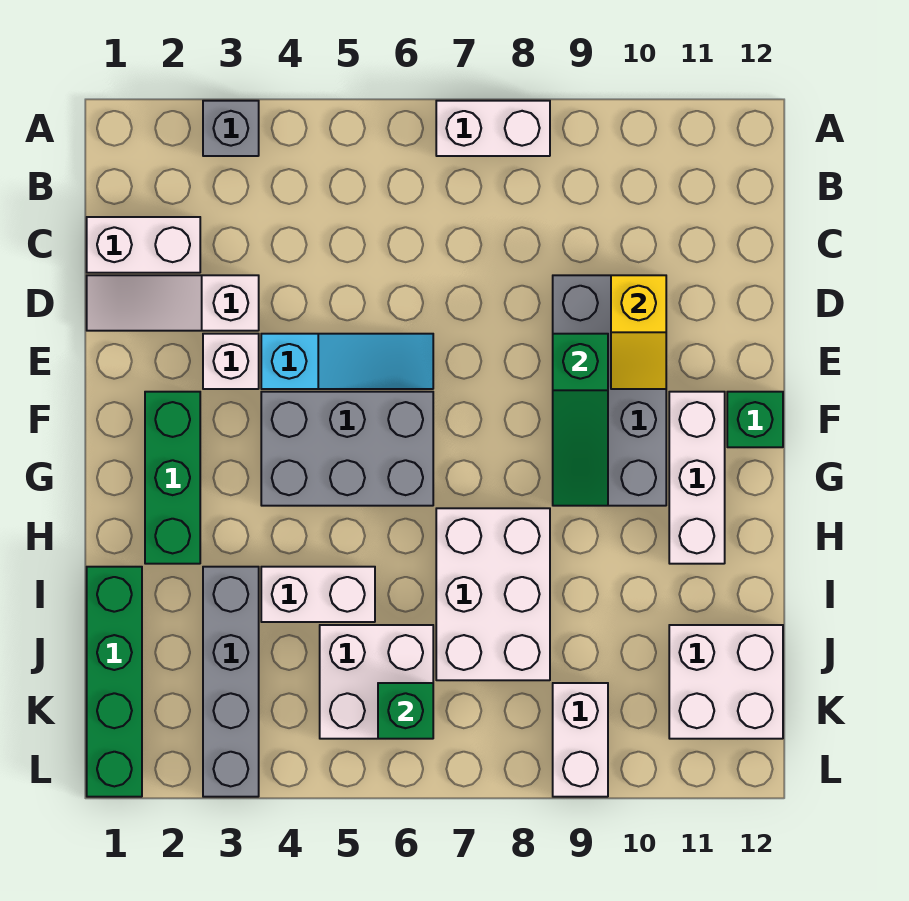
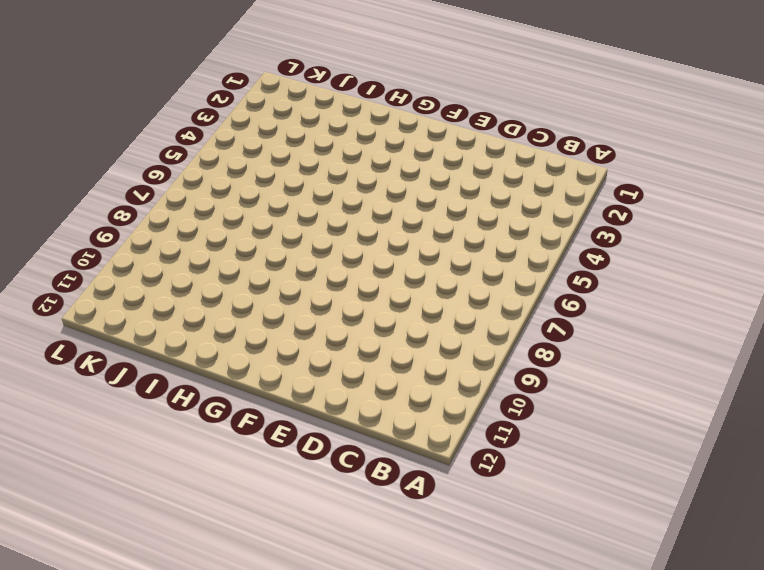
none -> grey brick A3 level 1
none -> white brick A7:A8 level 1
none -> white brick C1:C2 level 1

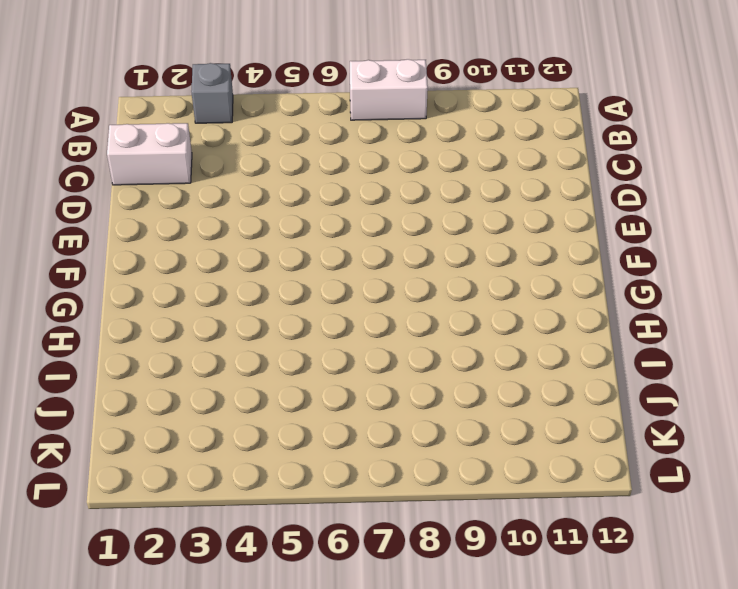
none -> white slope D1:D3 level 1 top 3
none -> grey brick D9:G10 level 1
none -> white brick E3 level 1

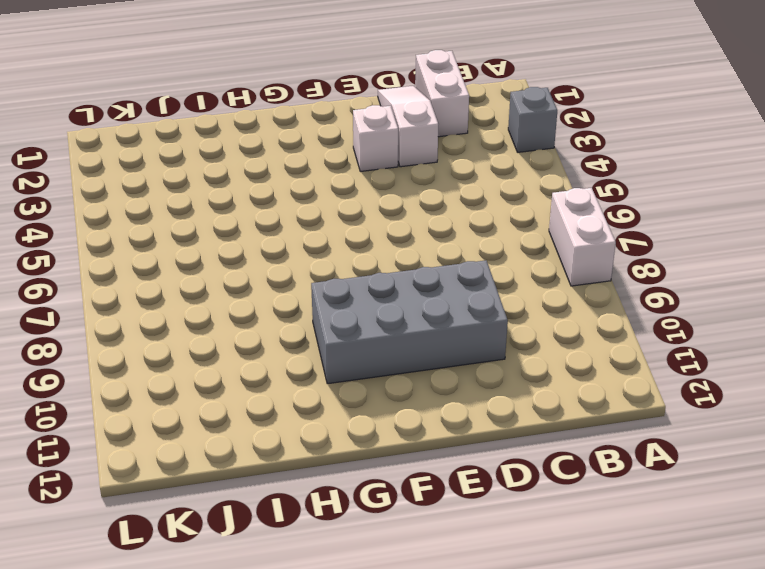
none -> cyan slope E4:E6 level 1 top 4
none -> green brick F2:H2 level 1
none -> grey brick F4:G6 level 1

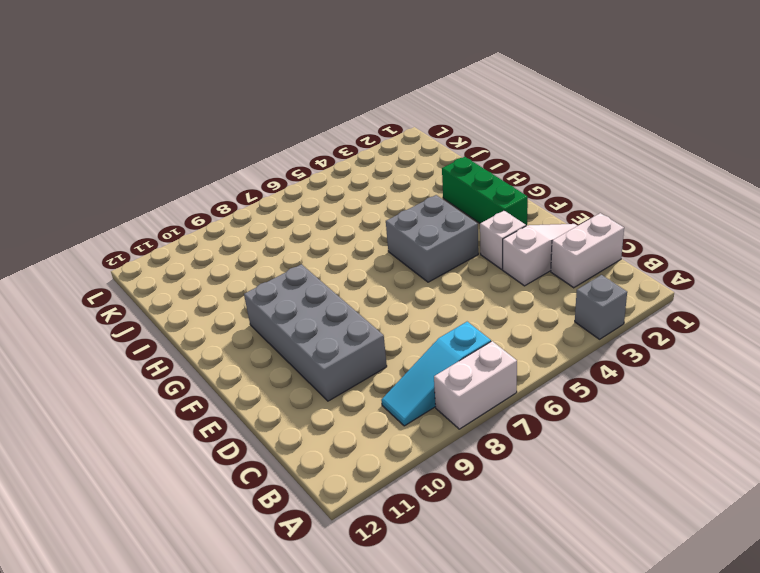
cyan slope B7:B9 level 1 top 7 -> cyan slope E4:E6 level 1 top 4
grey brick F4:G5 level 1 -> grey brick F4:G6 level 1
none -> white brick F11:H11 level 1
none -> green brick F12 level 1
none -> white brick H7:J8 level 1

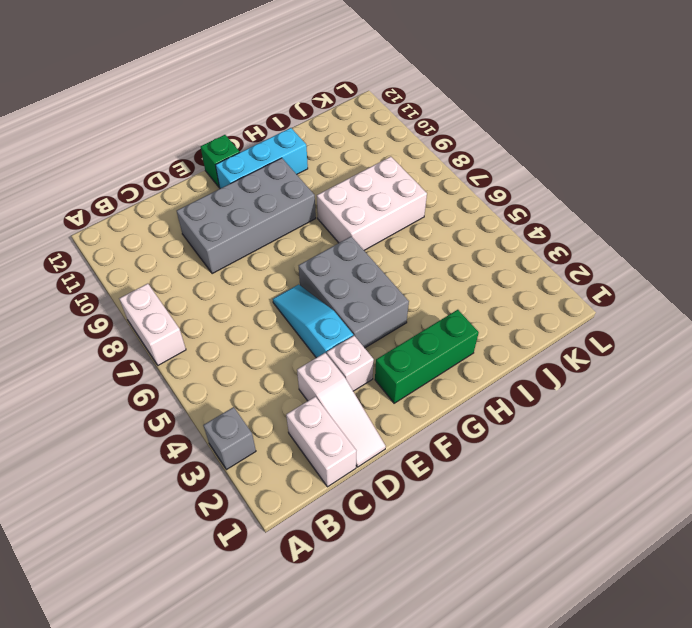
cyan brick F11:H11 level 1 -> white brick F11:H11 level 1
none -> green brick I1:L1 level 1
none -> grey brick I3:L3 level 1
none -> white brick I4:I5 level 1

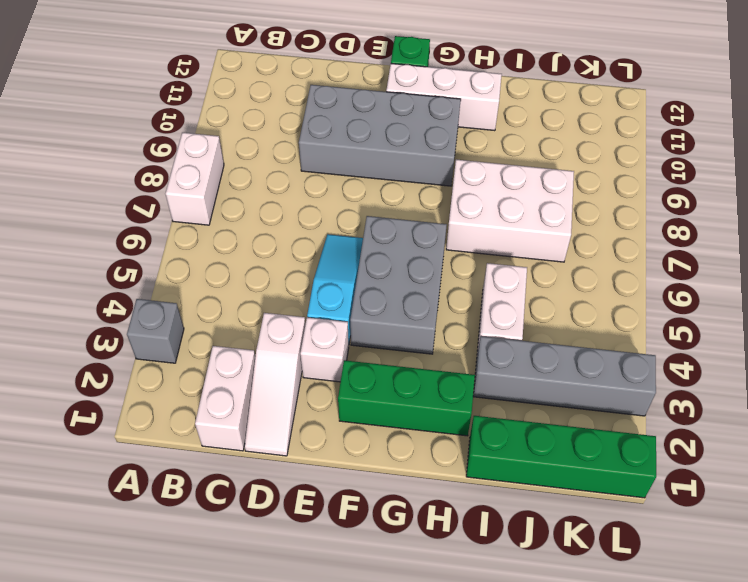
none -> white brick J5:K6 level 1
none -> white brick J11:K12 level 1
none -> white brick K9:L9 level 1

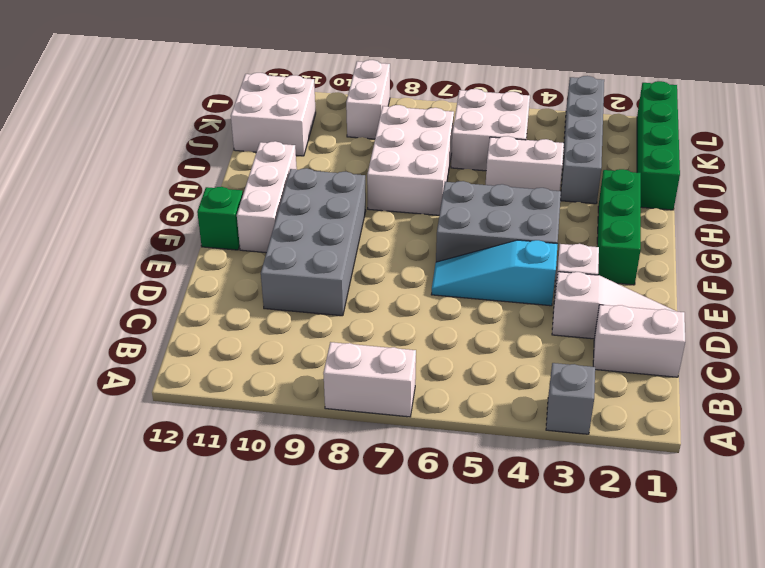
none -> yellow slope D10:E10 level 2 top D
none -> green slope E9:G9 level 2 top E
none -> green brick K6 level 2

